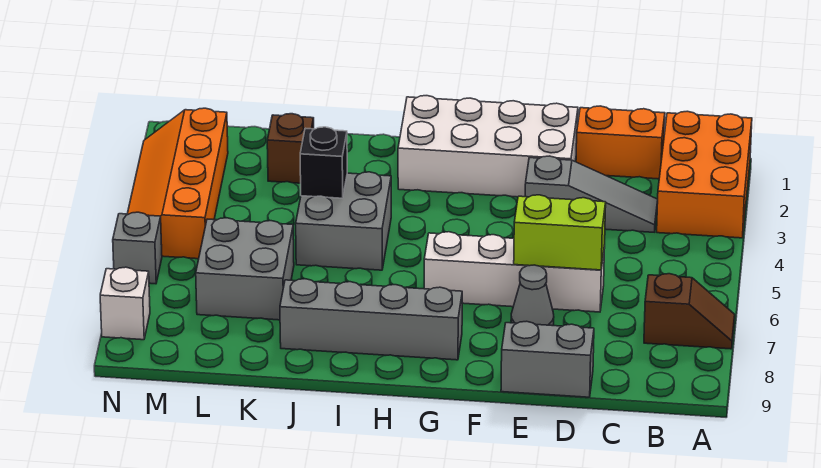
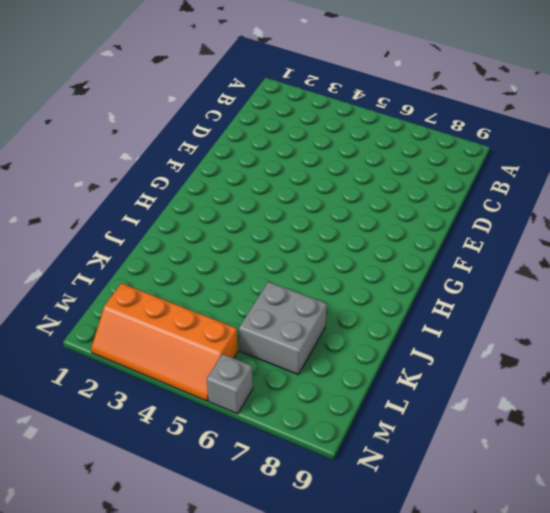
none -> orange brick A1:B3 level 1
none -> brown slope A7:B7 level 1 top B
none -> orange brick C1:D1 level 1

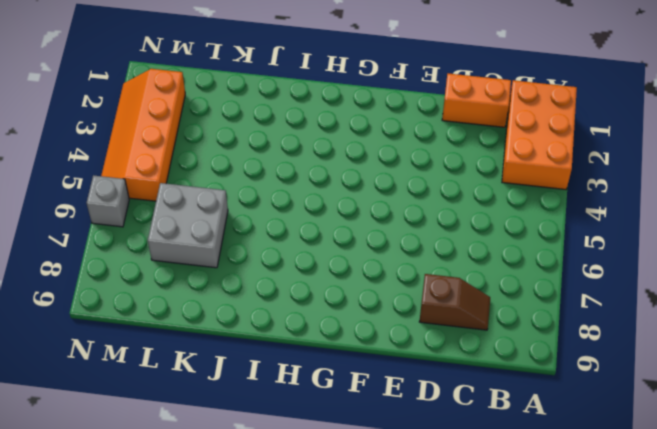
brown slope C8:D8 level 1 top D -> brown slope A7:B7 level 1 top B
none -> grey slope C3:E3 level 1 top E
none -> white brick D6:G6 level 1
none -> grey brick D9:E9 level 1

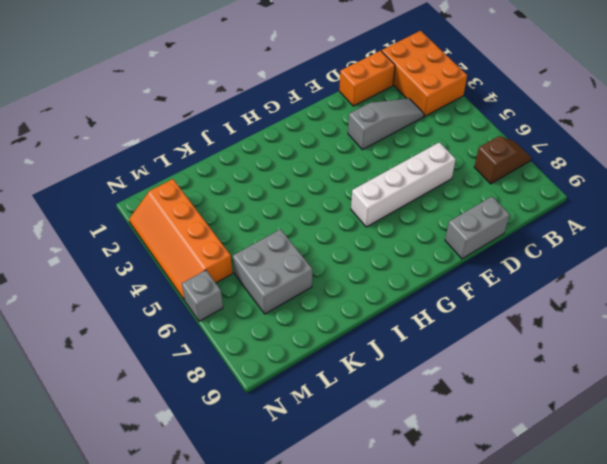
none -> white brick E1:H2 level 1
none -> grey cone E7 level 1
none -> grey brick G8:J8 level 1

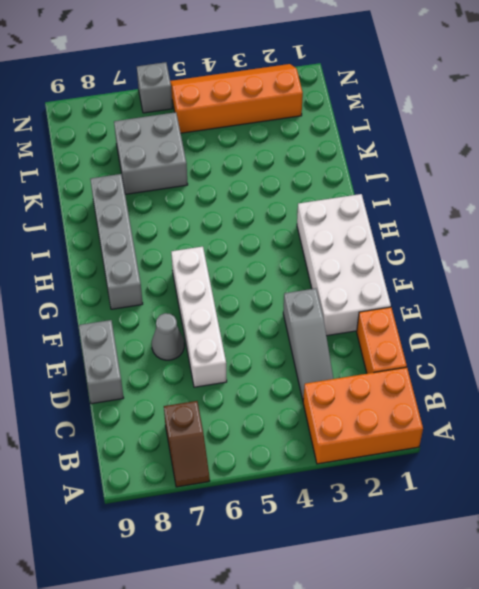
none -> grey brick I4:J5 level 1
none -> brown brick K2 level 1
none -> white brick N8 level 1

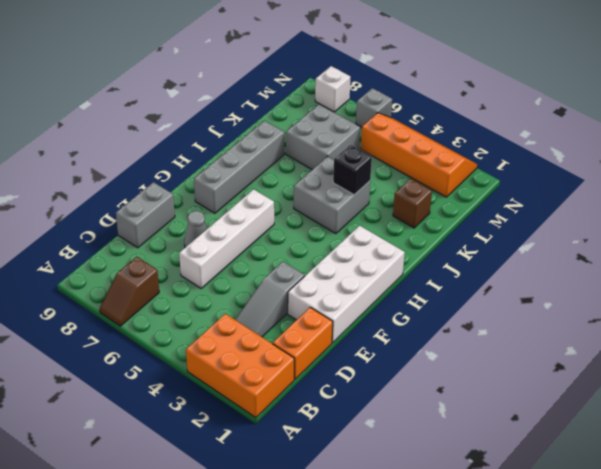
none -> lime brick D6:E6 level 2

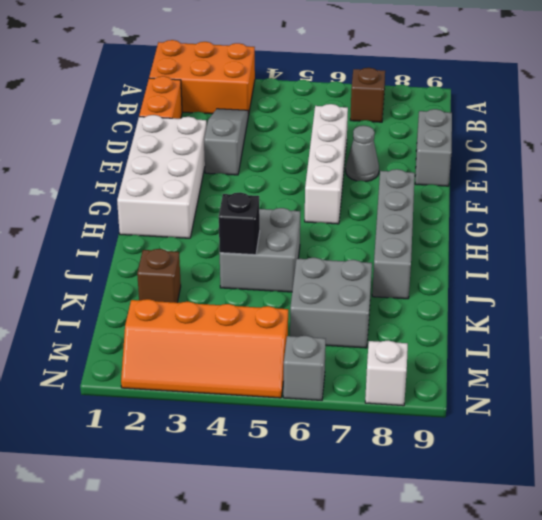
none -> lime brick D6:E6 level 2

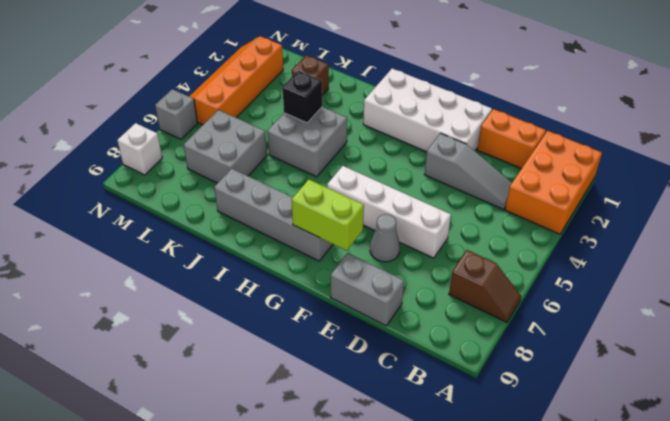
lime brick F8:G8 level 2 -> lime brick D6:E6 level 2

